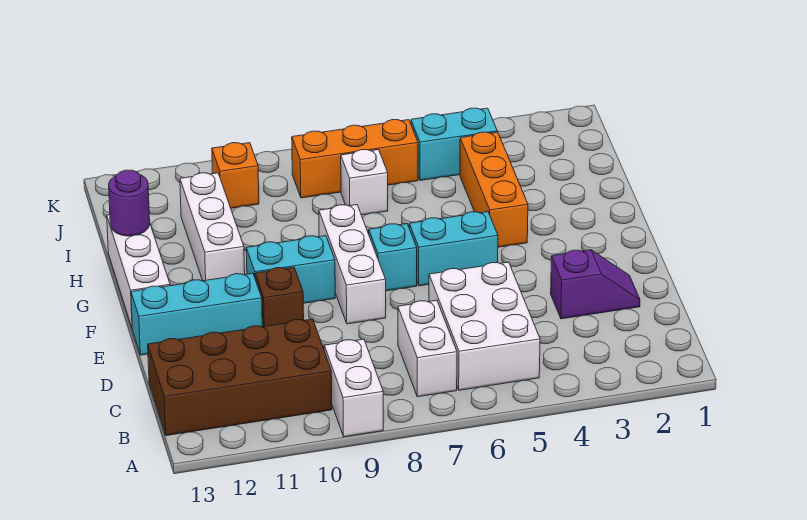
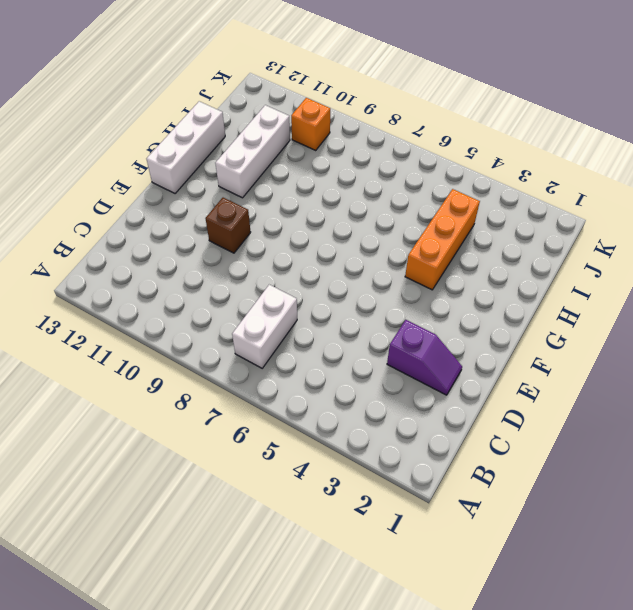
none -> white brick A9:B9 level 1
none -> white brick B5:D6 level 1
none -> brown brick B10:C13 level 1

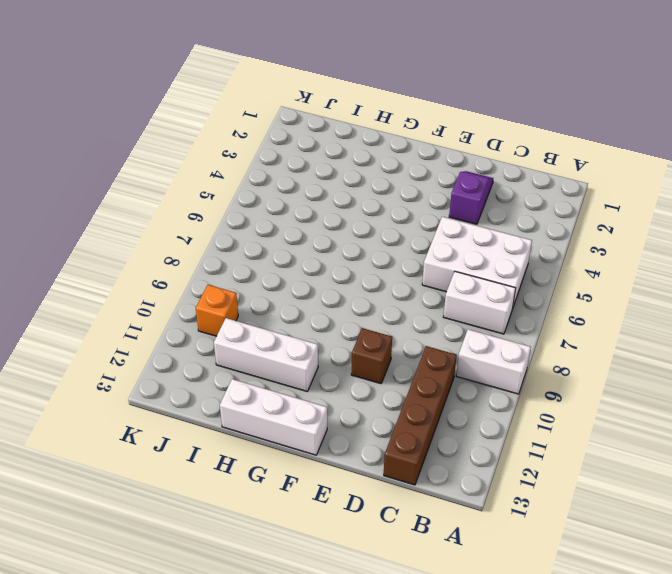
brown brick C10:C13 level 1 -> brown brick B10:C13 level 1
none -> white brick E8:G8 level 1
none -> cyan brick E11:E13 level 1
none -> cyan brick F5:F6 level 1

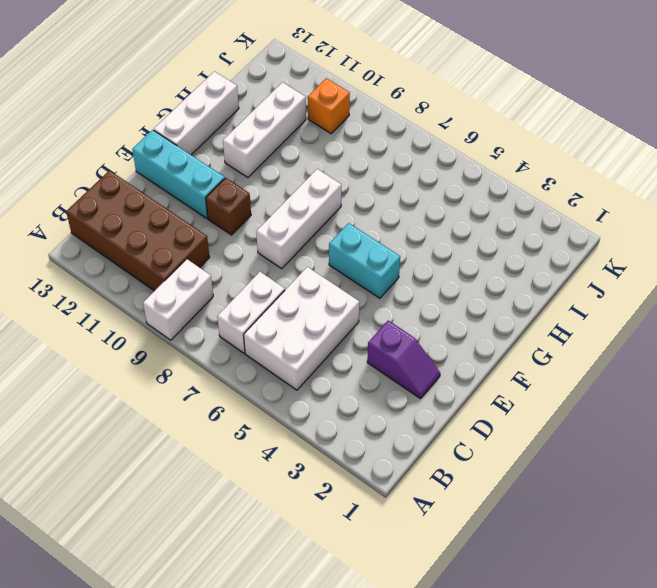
none -> cyan brick F7 level 1
none -> cyan brick F9:F10 level 1
none -> orange brick G4:I4 level 1

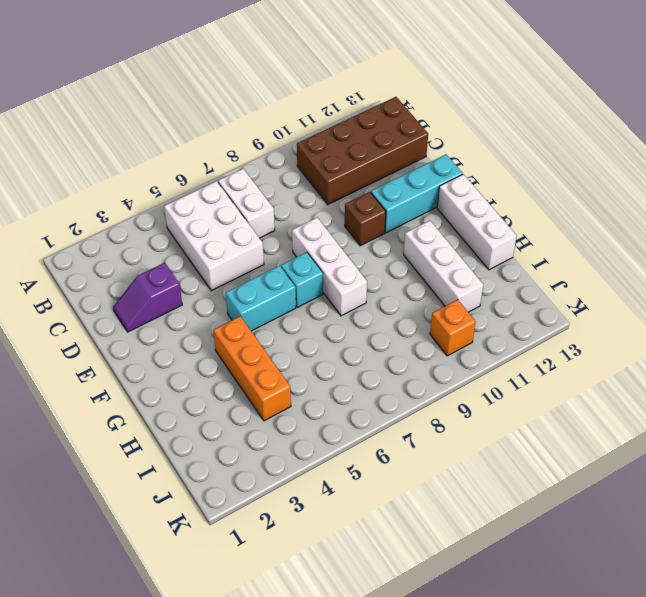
none -> white brick A9:B9 level 1
none -> cyan brick F9:F10 level 1
none -> white brick I7 level 1

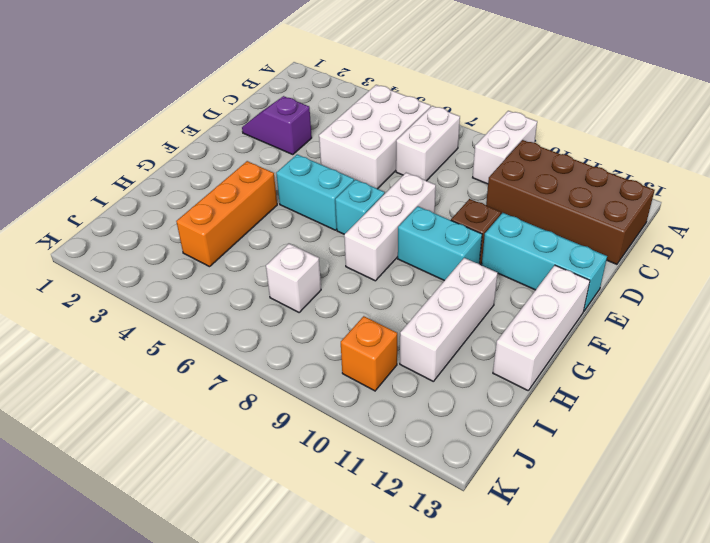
none -> cyan brick J4:J5 level 1
none -> orange brick J6:J8 level 1
none -> purple round brick H13 level 2

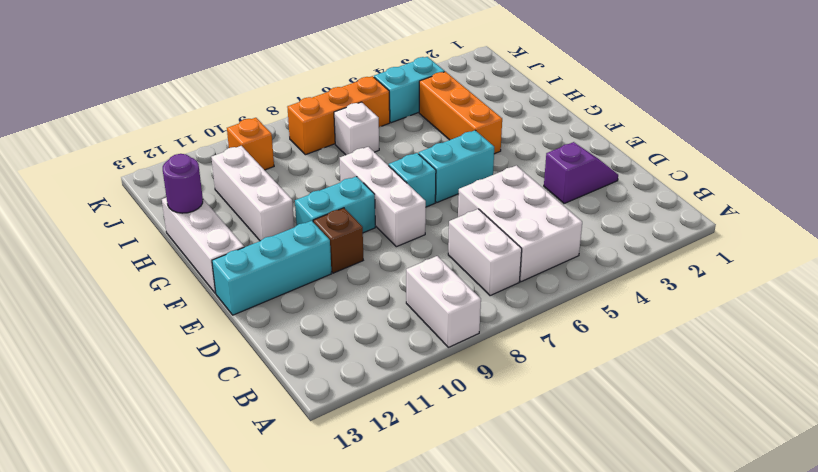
none -> brown brick B10:C13 level 1

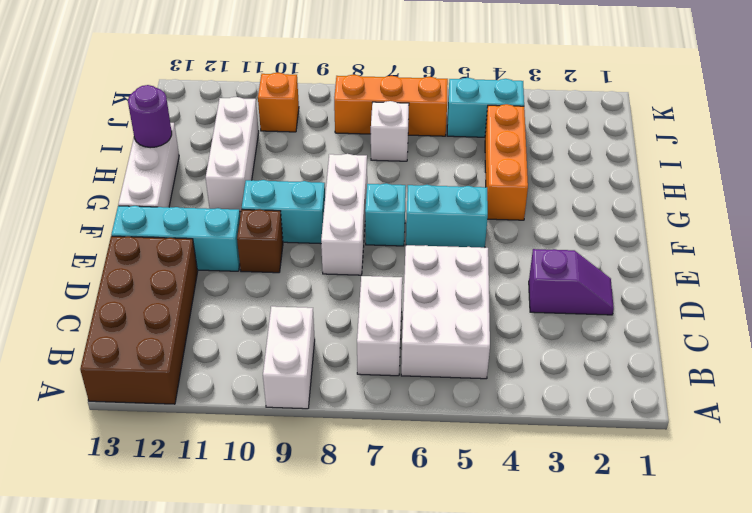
brown brick A12:D13 level 1 -> brown brick B10:C13 level 1

